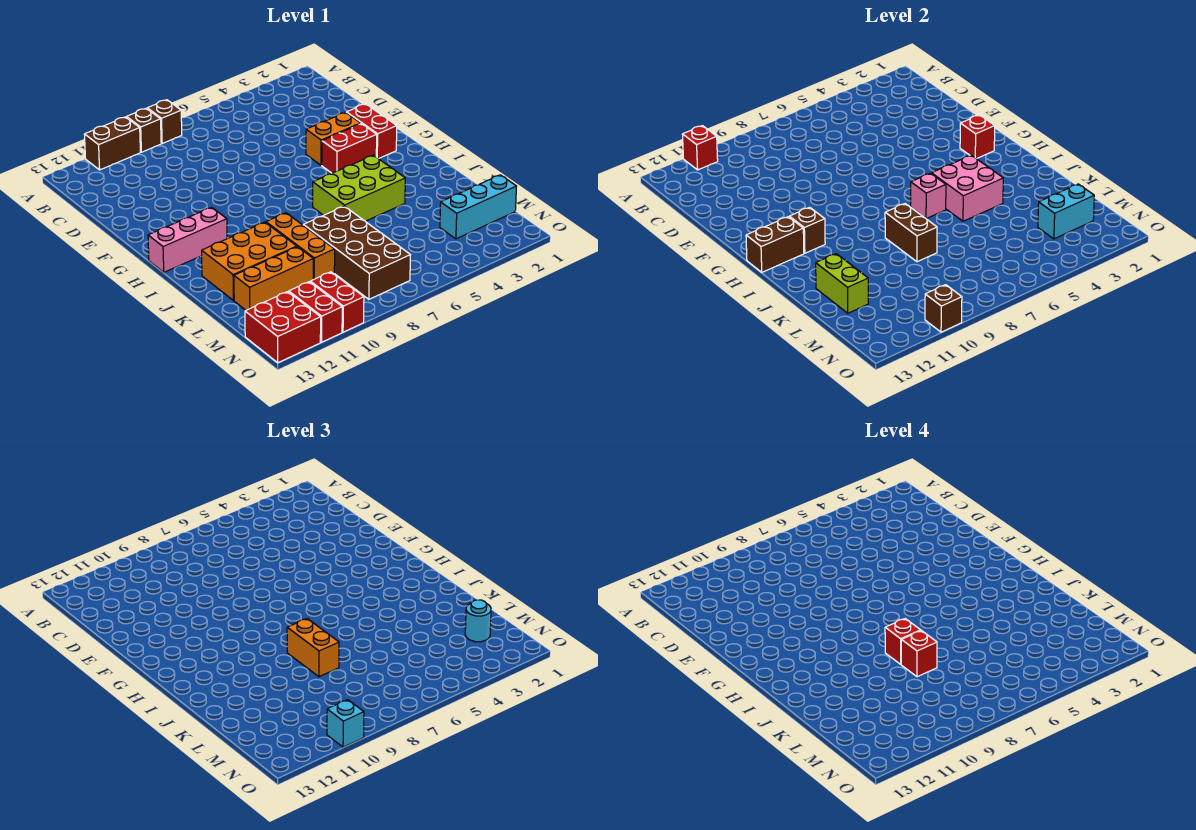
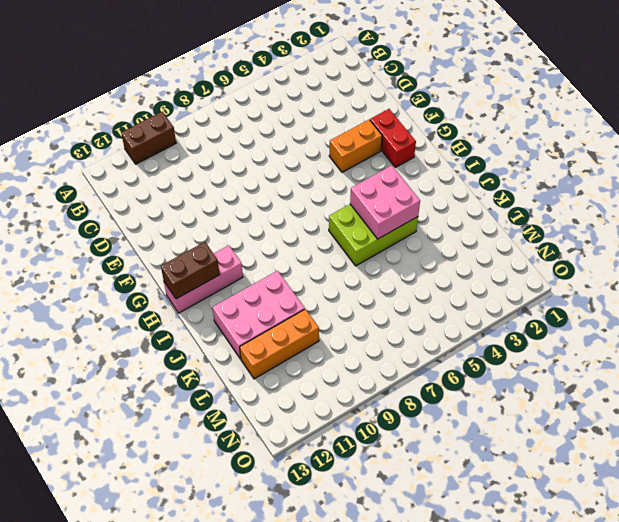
pink brick J10:K12 level 1 -> orange brick J10:K12 level 1
none -> brown brick A8 level 1
none -> brown brick A9 level 1
none -> red brick G3:G4 level 1
none -> orange brick J9:L9 level 1

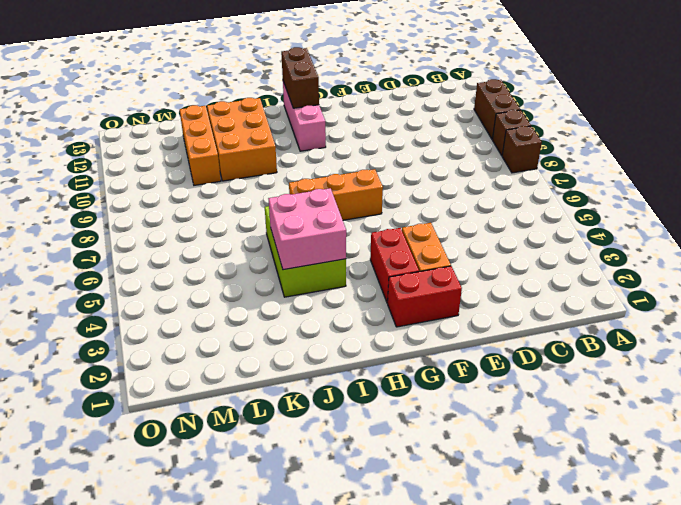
orange brick G7:I7 level 1 -> orange brick J9:L9 level 1
none -> brown brick K7:N8 level 1
none -> cyan brick M1:M3 level 1
none -> red brick N10:O10 level 1
none -> red brick N11:O11 level 1

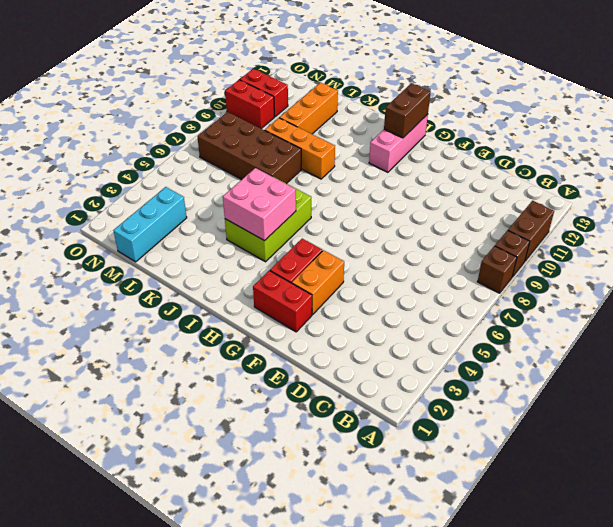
none -> orange brick J10:K12 level 1
none -> red brick N12:O13 level 1
none -> red brick A11 level 2
none -> red brick G2 level 2

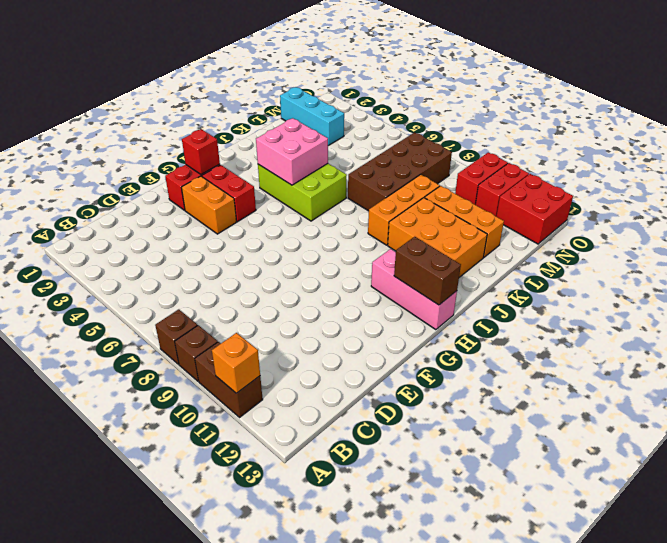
orange brick A11 level 2 -> red brick A11 level 2
none -> brown brick H11 level 2
none -> pink brick I6 level 2
none -> brown brick J8:K8 level 2
none -> lime brick K12:L12 level 2

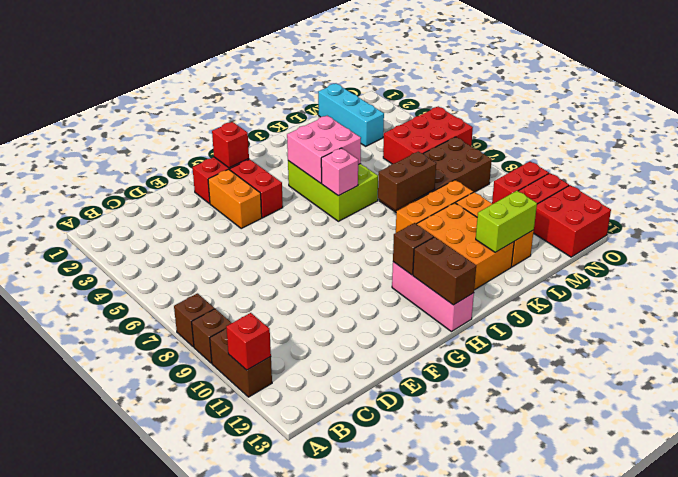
red brick M5:O6 level 1 -> none
none -> cyan brick M2:M3 level 2
none -> brown brick O10 level 2
none -> orange brick J8:K8 level 3
none -> cyan round brick M2 level 3

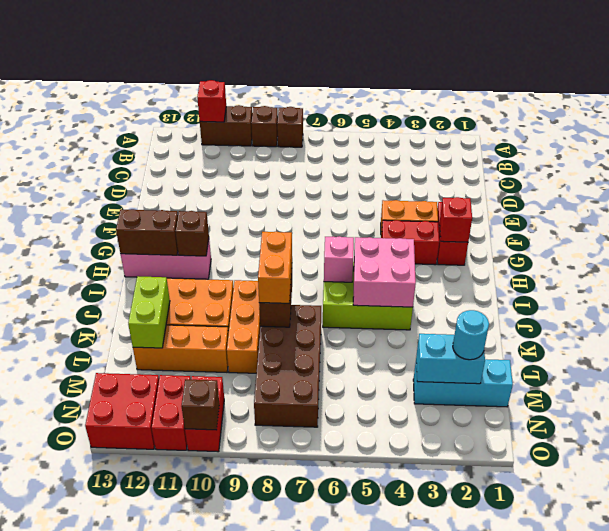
none -> cyan brick O10 level 3
none -> red brick J8 level 4
none -> red brick K8 level 4

